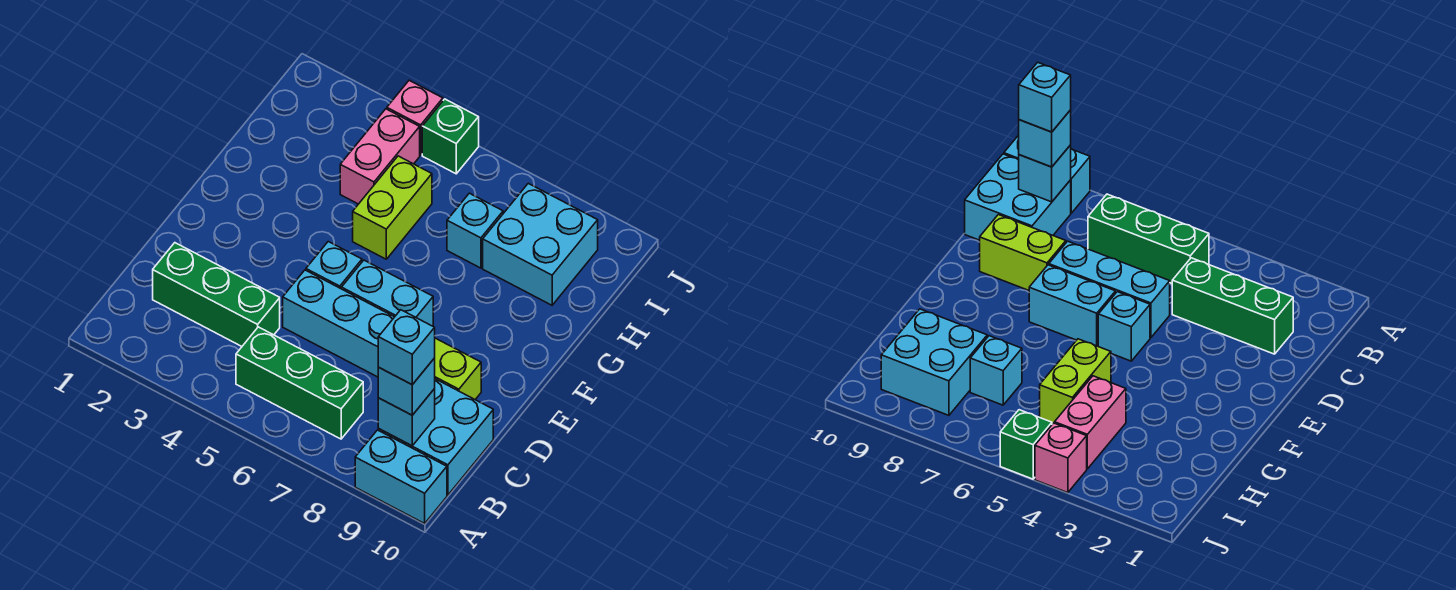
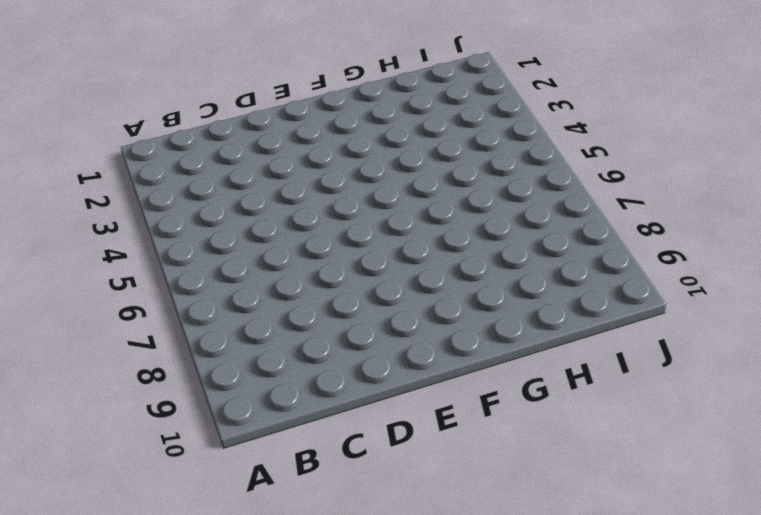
none -> cyan brick A9:A10 level 1
none -> green brick B5:B7 level 1
none -> cyan brick B9:C10 level 1

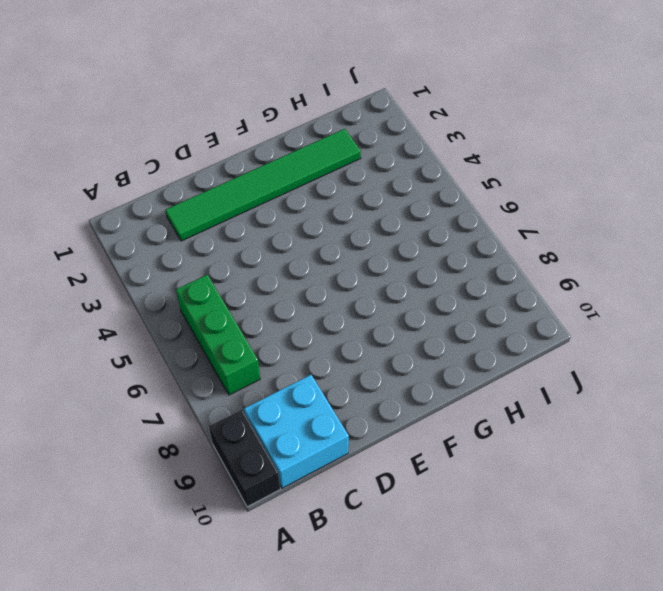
black brick A9:A10 level 1 -> cyan brick A9:A10 level 1
green tile C2:H2 level 1 -> green brick C2:C4 level 1
none -> cyan brick D5:D7 level 1
none -> lime brick D8:D9 level 1
none -> cyan brick E5 level 1

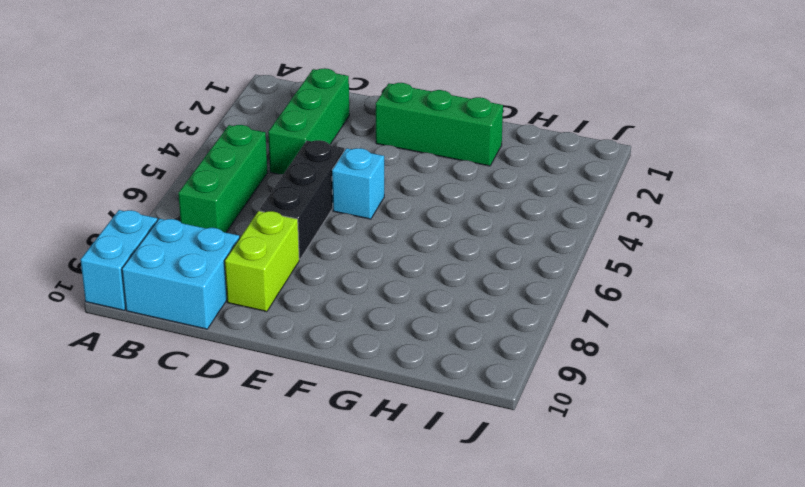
black brick D5:D7 level 1 -> cyan brick D5:D7 level 1
green brick E2:G2 level 1 -> none
none -> cyan brick E6:E7 level 1
none -> lime brick G5:H5 level 1
none -> pink brick H4:I4 level 1

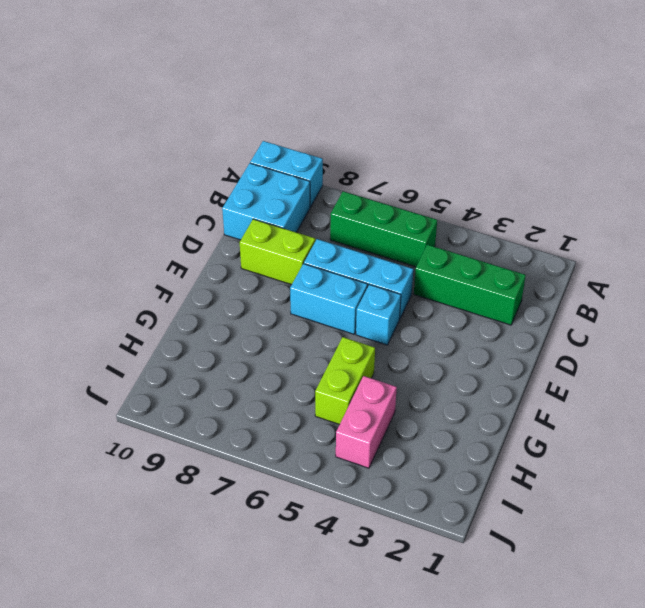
none -> cyan brick H7 level 1
none -> cyan brick H8:I9 level 1
none -> pink brick J4 level 1

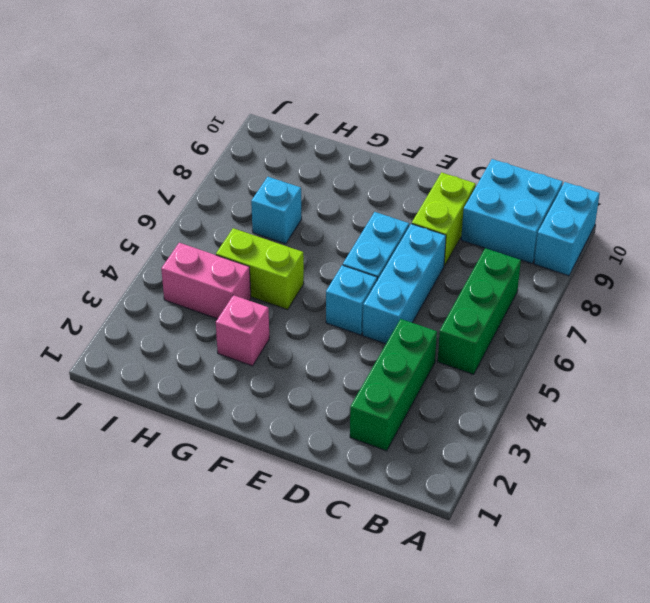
pink brick G3 level 1 -> pink brick J4 level 1
none -> cyan brick H8:I9 level 1
none -> green brick J5 level 1
none -> cyan brick B9 level 2

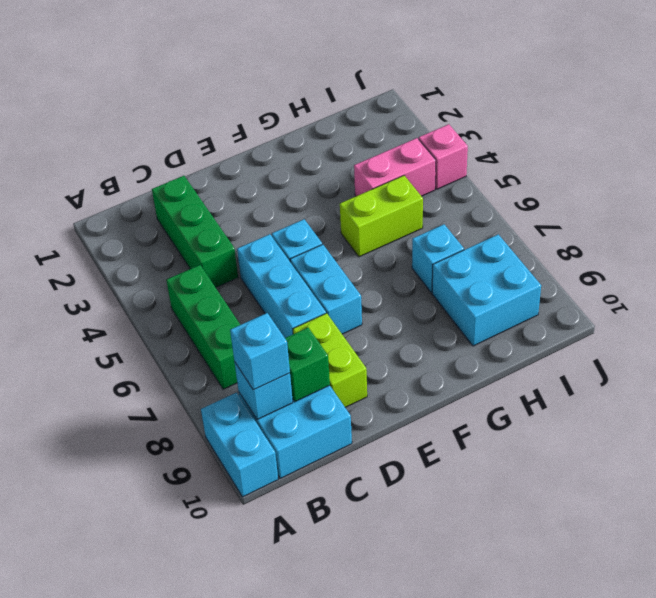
green brick C9 level 2 -> green brick J5 level 1
none -> cyan brick B9 level 4

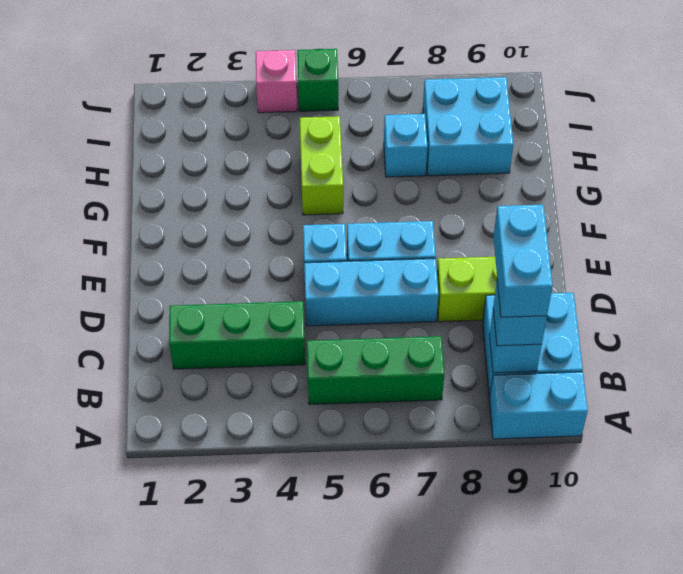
cyan brick B9:C9 level 4 -> cyan brick B9 level 4
none -> pink brick H4:I4 level 1

